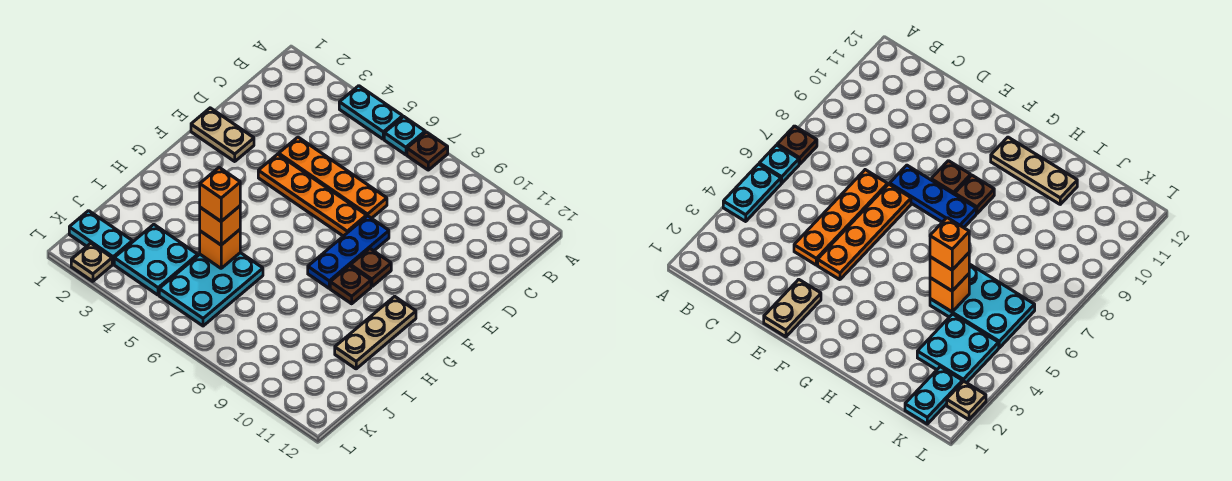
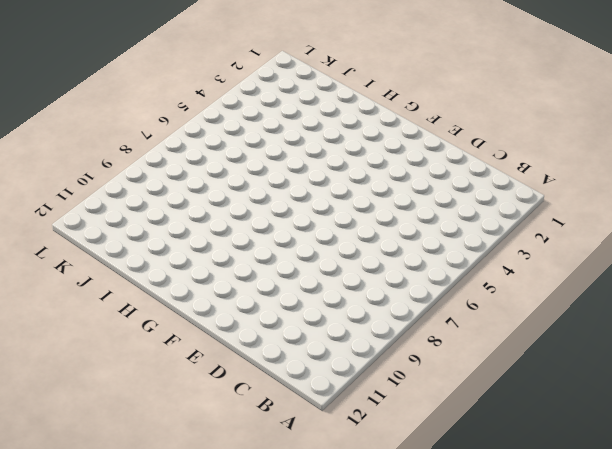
none -> cyan plate A4:A5 level 1
none -> cyan plate A6 level 1
none -> brown plate A7 level 1

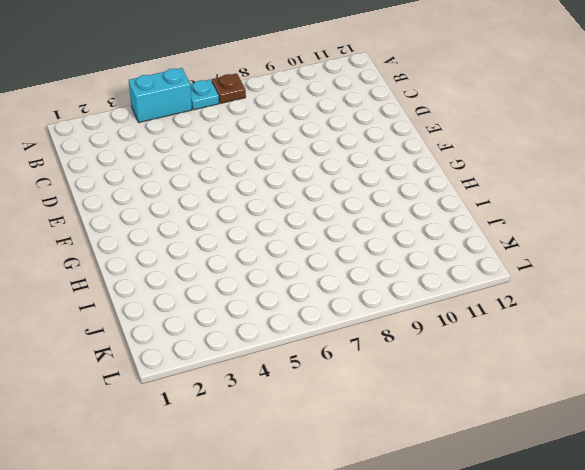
cyan brick A4:A5 level 1 -> cyan plate A4:A5 level 1
none -> orange plate D4:D7 level 1
none -> tan plate E1:E2 level 1
none -> orange plate E4:E7 level 1

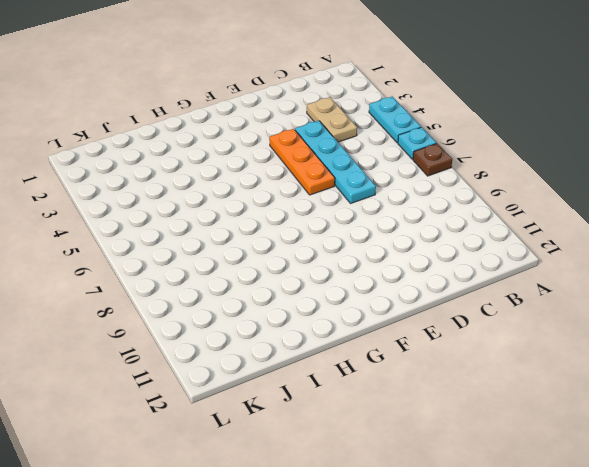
tan plate C3:C4 level 1 -> tan plate E1:E2 level 1
cyan plate D4:D7 level 1 -> orange plate D4:D7 level 1
orange plate E4:E6 level 1 -> orange plate E4:E7 level 1
none -> blue plate E8:G8 level 1
none -> brown plate F9 level 1
none -> brown plate G9 level 1

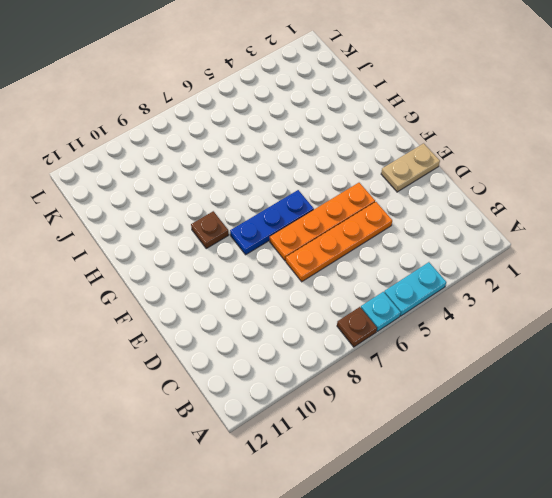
blue plate F6:F8 level 1 -> blue plate E8:G8 level 1
none -> brown plate F9 level 1
none -> tan plate G11:I11 level 1
none -> cyan plate I5:K6 level 1

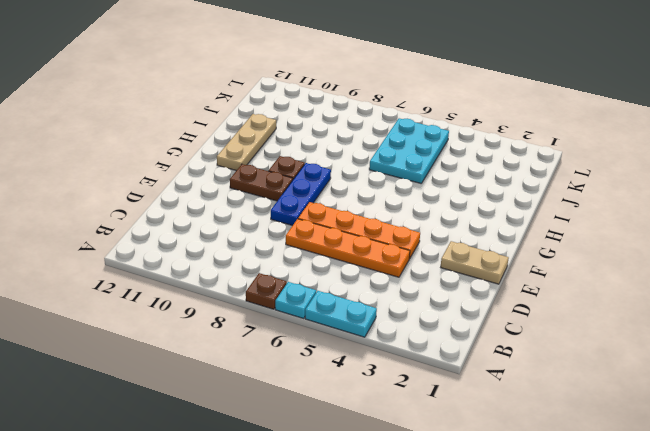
brown plate F9:F10 level 1 -> brown plate F9 level 1
none -> cyan plate J3:K4 level 1
none -> cyan plate K1:K2 level 1
none -> tan plate L2 level 1

